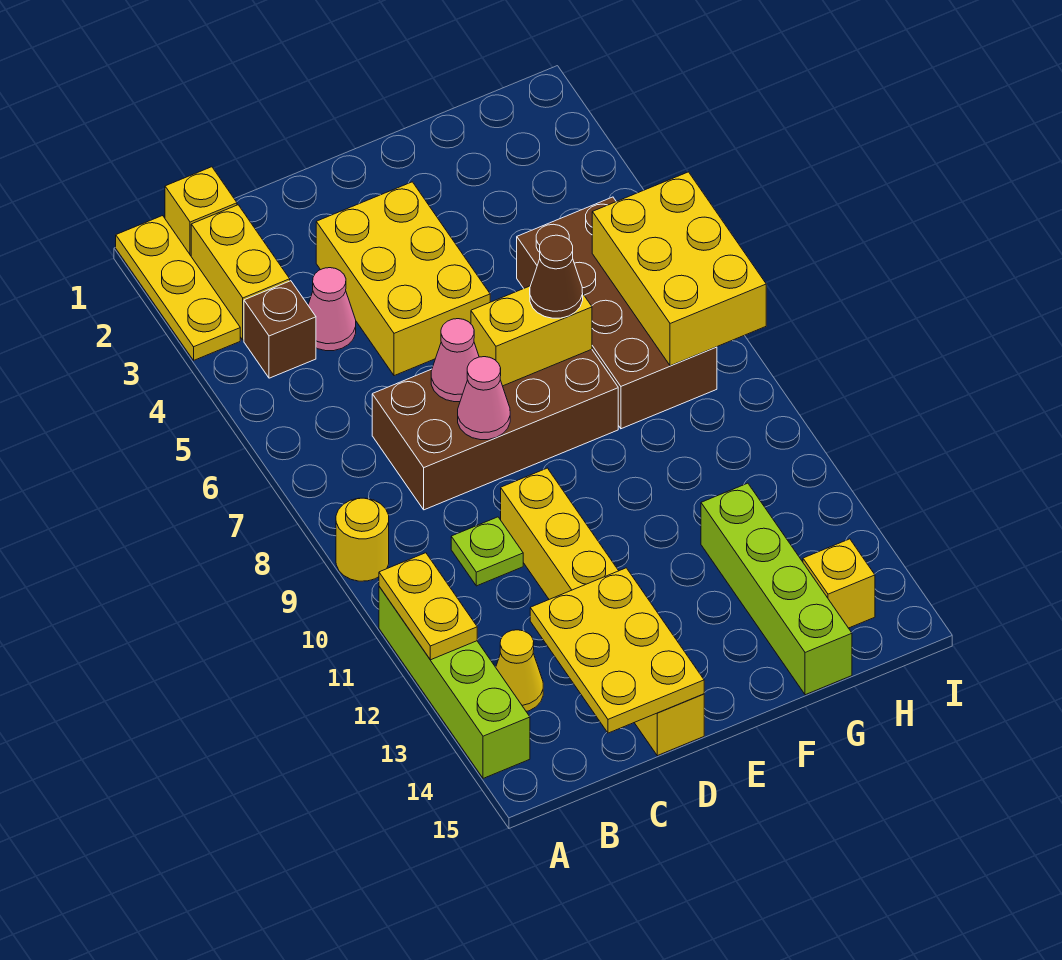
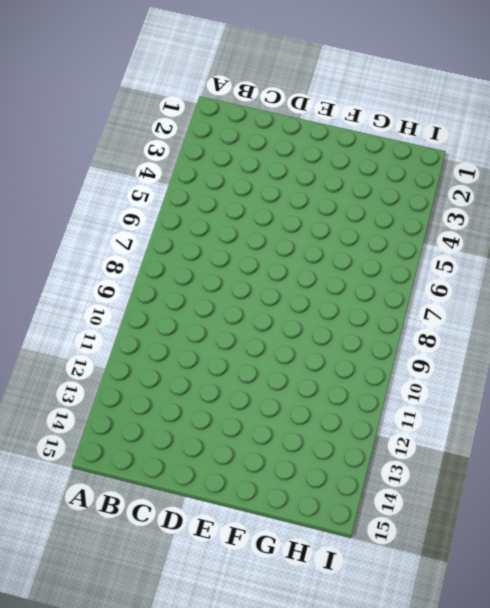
none -> yellow plate A1:A3 level 1
none -> yellow round brick A9 level 1
none -> lime brick A11:A14 level 1

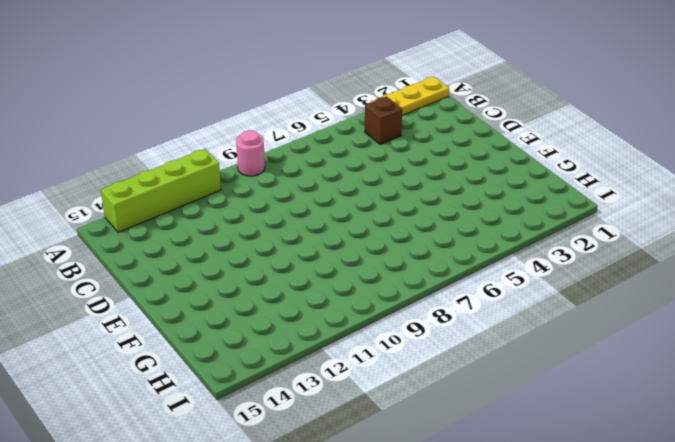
pink round brick A9 level 1 -> yellow round brick A9 level 1
none -> yellow brick B1 level 1
none -> yellow brick B2:B3 level 1
none -> yellow cone B13 level 1

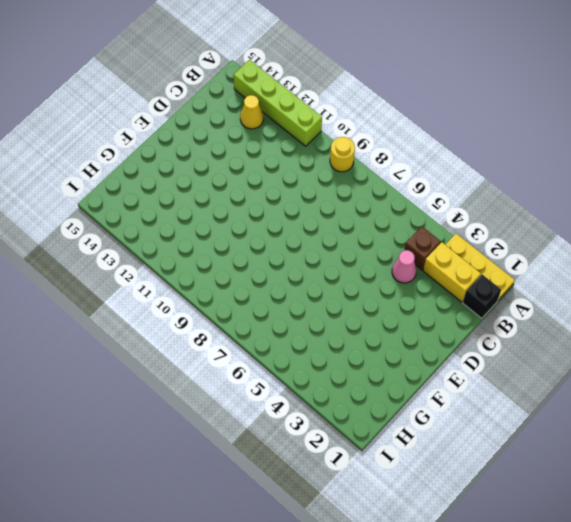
black brick B1 level 1 -> yellow brick B1 level 1
none -> brown brick C7:F8 level 1
none -> lime plate C10 level 1
none -> yellow brick D3:E5 level 1

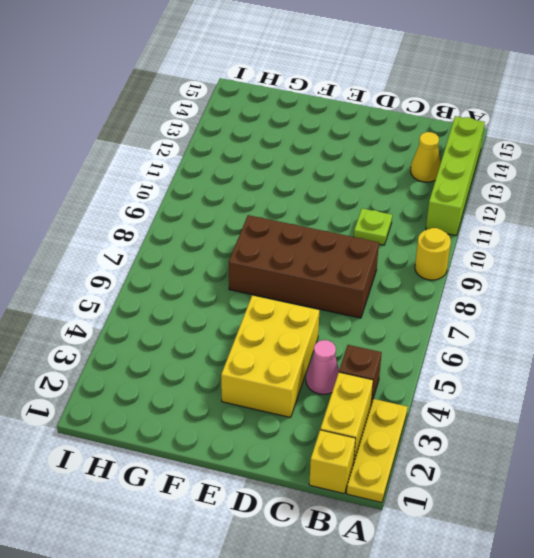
none -> yellow brick D10:D15 level 1
none -> brown brick G5:H8 level 1
none -> lime brick G12:G15 level 1

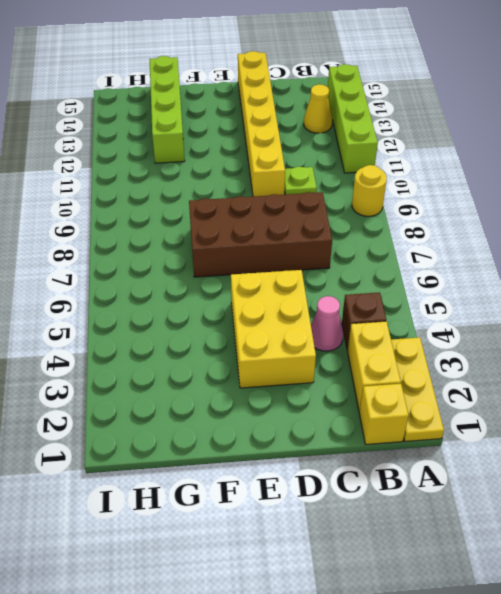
none -> brown brick G5:H8 level 1
none -> yellow brick H14 level 1
none -> yellow plate A11:A12 level 2

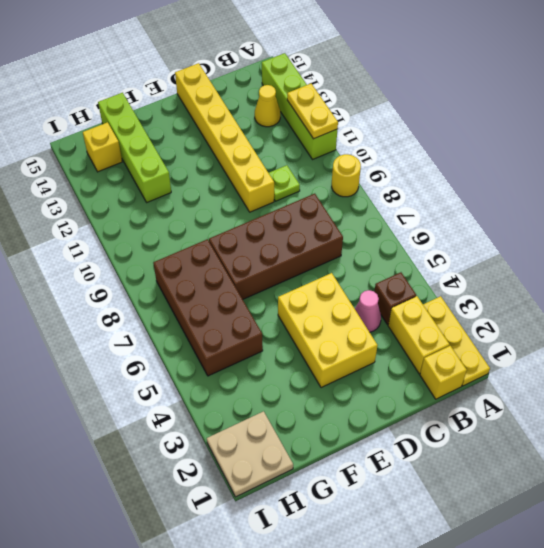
tan plate H1:I2 level 1 -> none
none -> yellow plate C13:D15 level 2
none -> pink cone D7 level 2
none -> pink cone D8 level 2

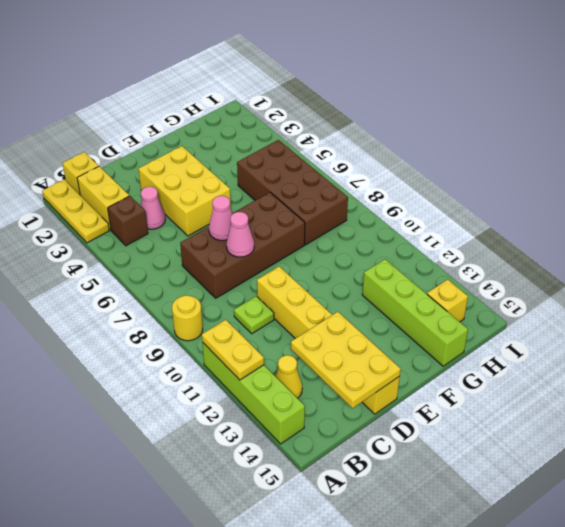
none -> yellow brick E7:F7 level 2
none -> yellow brick H6:I8 level 2
none -> brown cone F7 level 3

